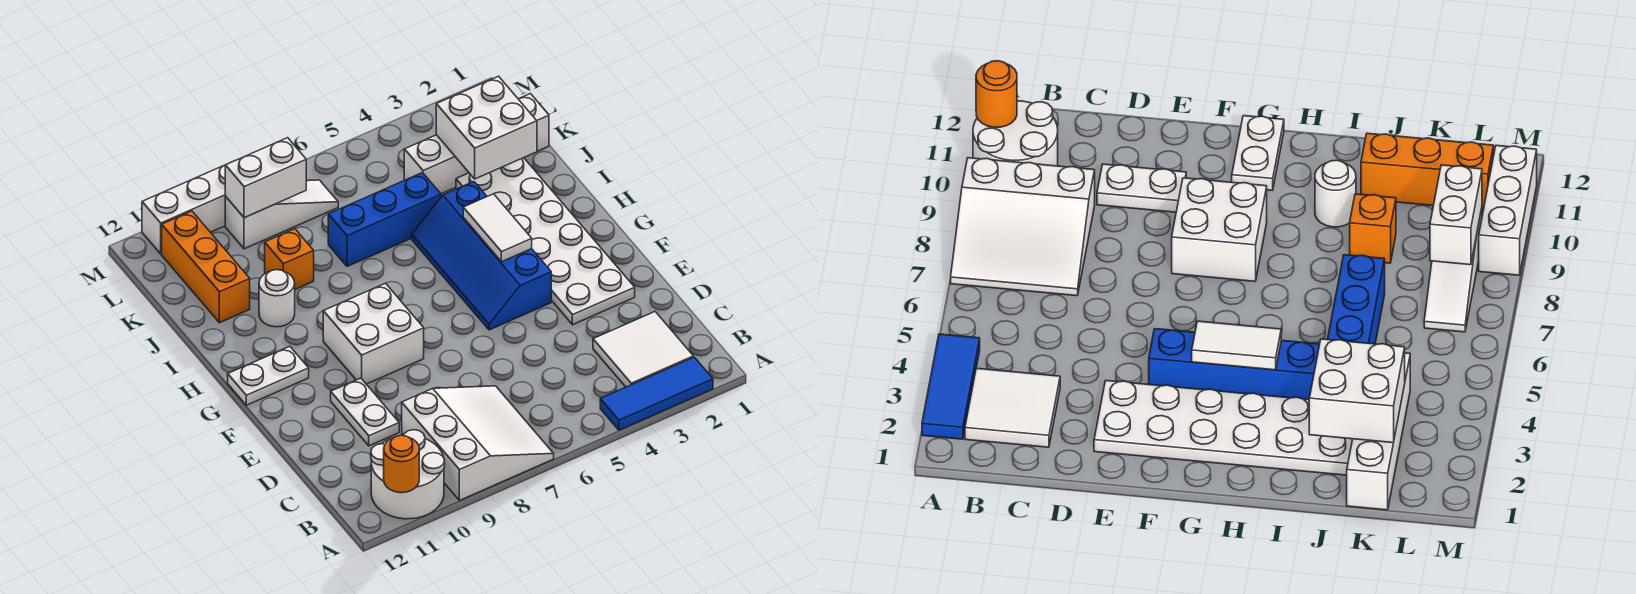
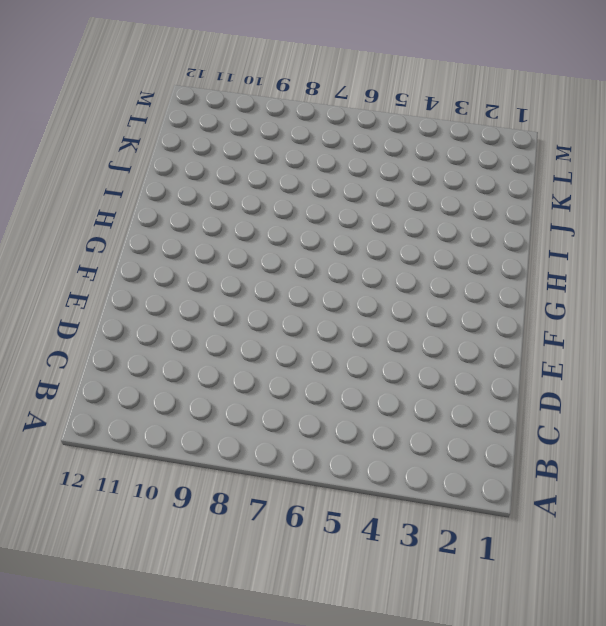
none -> blue tile A2:A4 level 1
none -> white slope A7:C9 level 1 top 9
none -> white round brick A10:B11 level 1

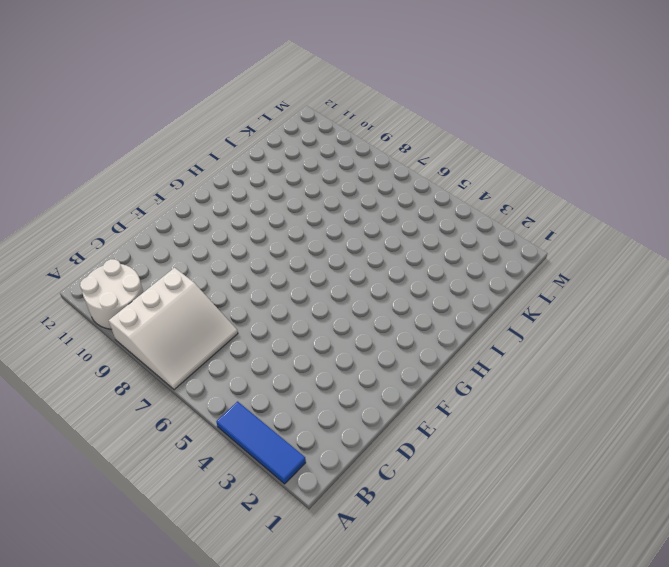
none -> white tile B2:C3 level 1
none -> white plate D10:E10 level 1
none -> white plate E2:J3 level 1

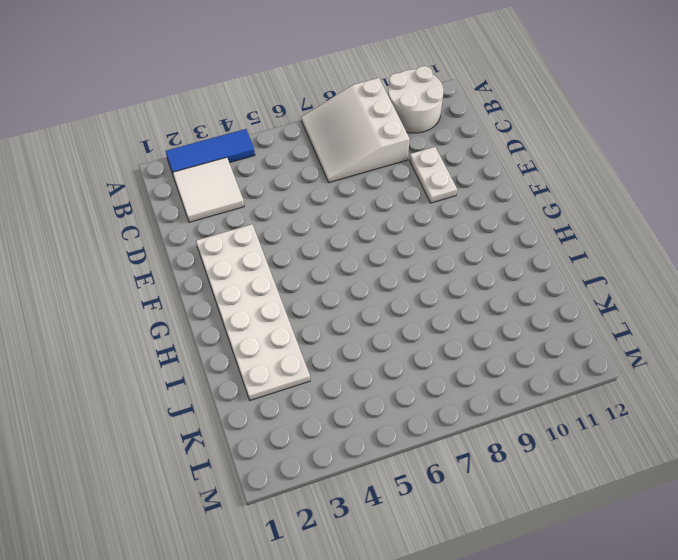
none -> blue slope F4:I5 level 1 top 4
none -> white brick F8:G9 level 1
none -> white plate G11:G12 level 1

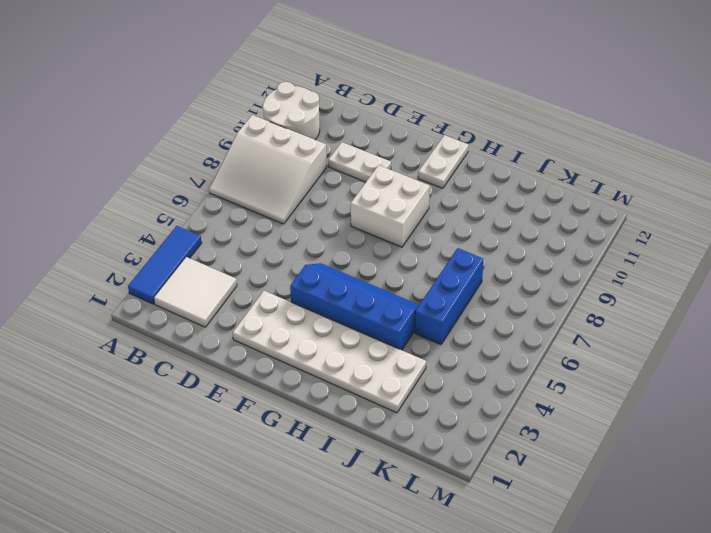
none -> white round brick I10 level 1
none -> orange brick J9 level 1
none -> orange brick J11:L11 level 1

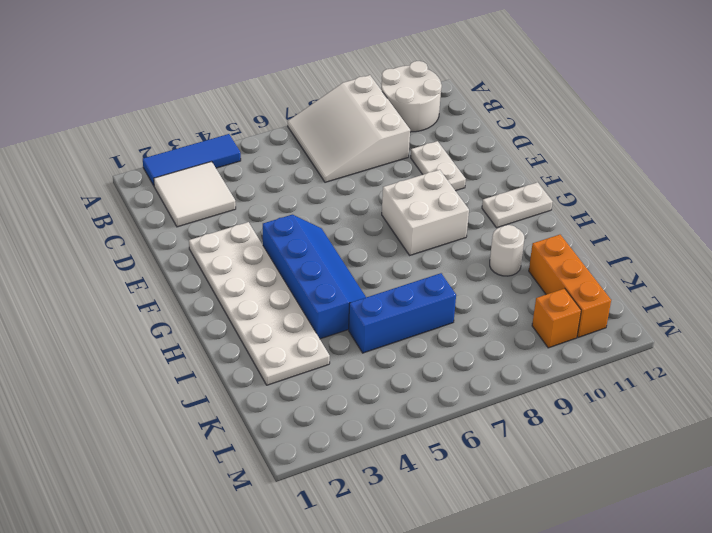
orange brick L10 level 1 -> orange brick J9 level 1
none -> white brick K1:K4 level 1
none -> white slope L7:L9 level 1 top 9
none -> white brick M9:M11 level 1

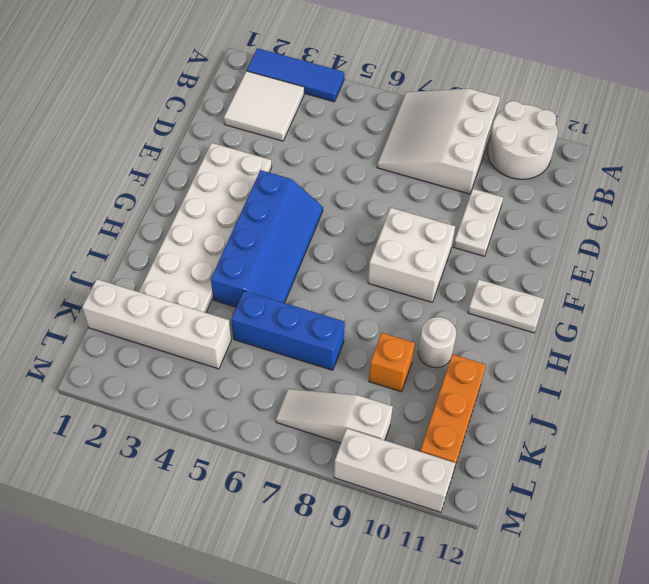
none -> orange round brick A11 level 2
none -> white tile G4:H4 level 2
none -> white brick J2:K3 level 2

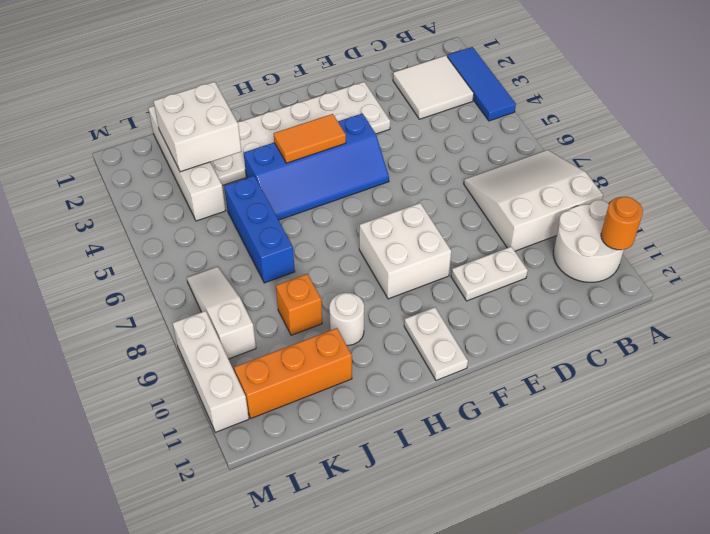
orange tile G4:H4 level 2 -> white tile G4:H4 level 2
none -> white brick L8:L9 level 2

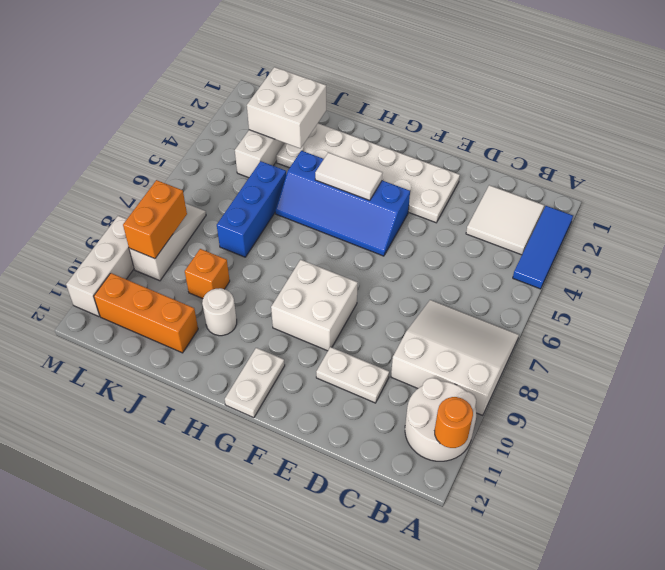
orange brick L8:L9 level 2 -> white brick L8:L9 level 2

